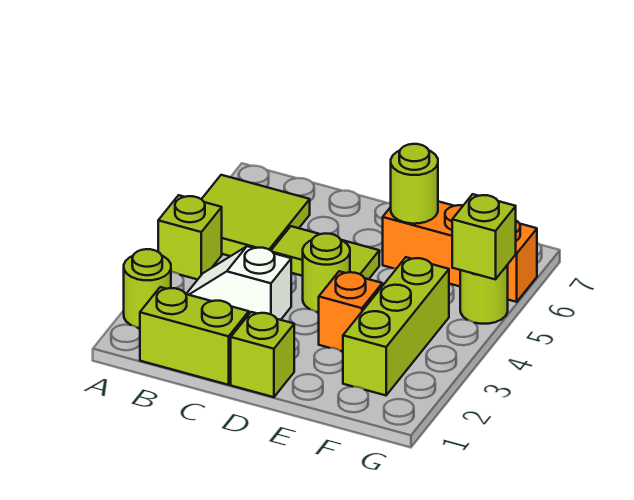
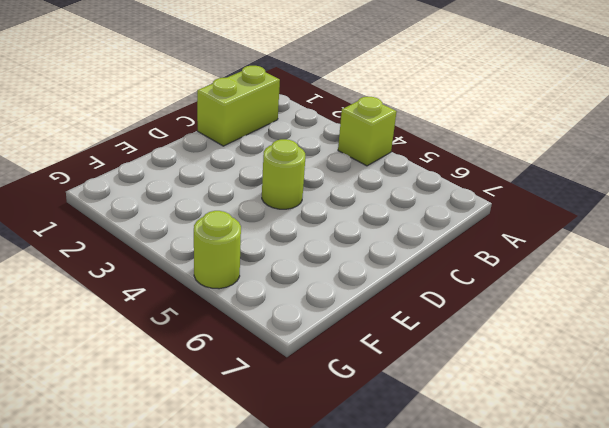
none -> lime round brick A2 level 1
none -> lime tile A5:B6 level 1
none -> white slope B3:C3 level 1 top C

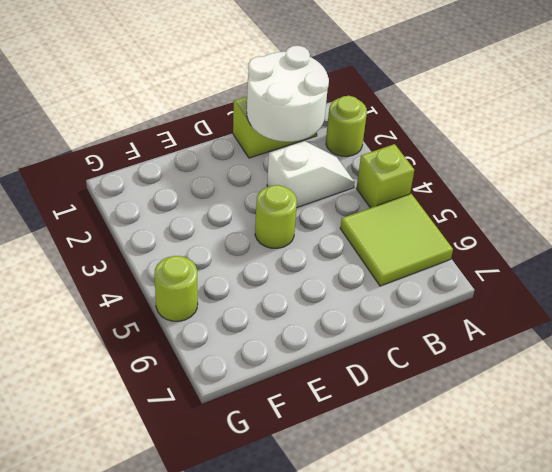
white round brick B1:C2 level 2 -> none
none -> lime tile C5:D5 level 1
none -> lime brick D1 level 1
none -> orange brick E3 level 1

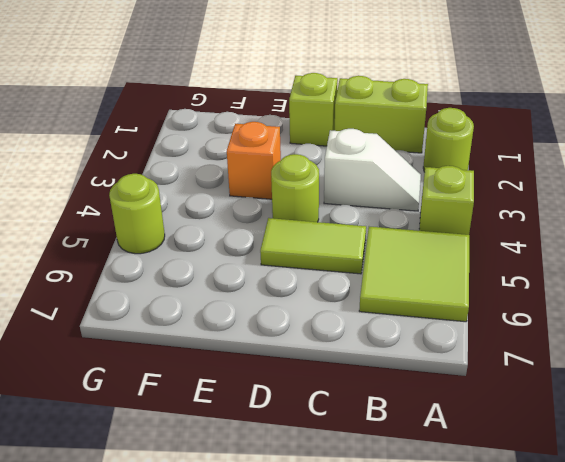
none -> orange brick E6:G6 level 1
none -> lime brick F2:F4 level 1
none -> lime round brick E6 level 2

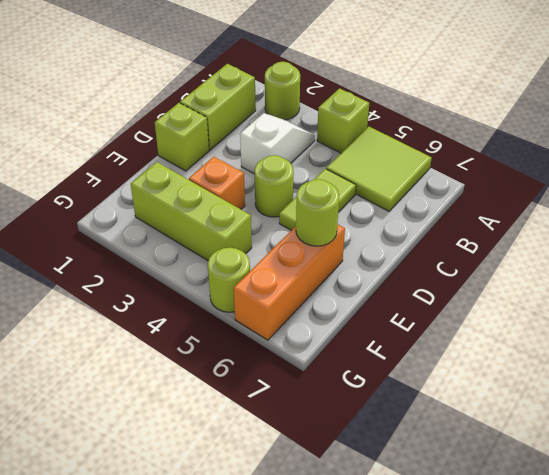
none -> lime brick G5 level 2

